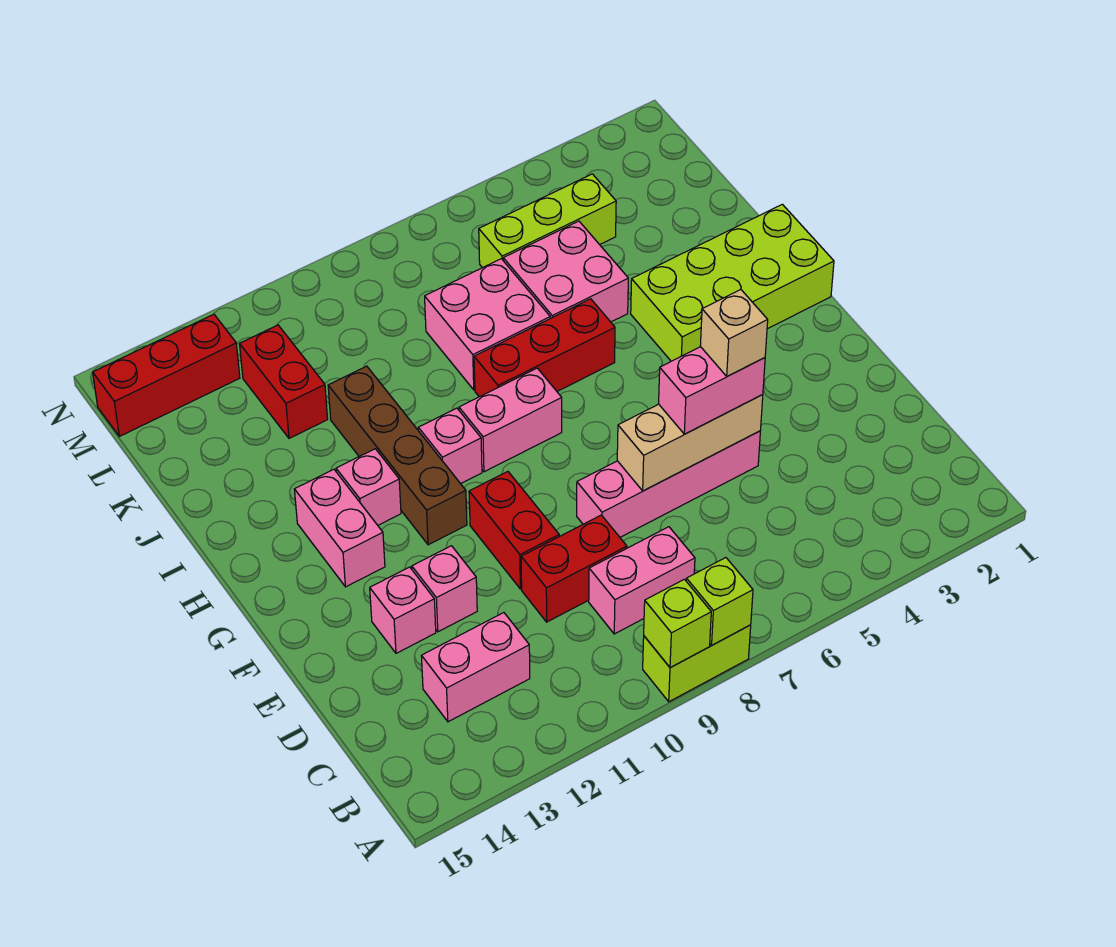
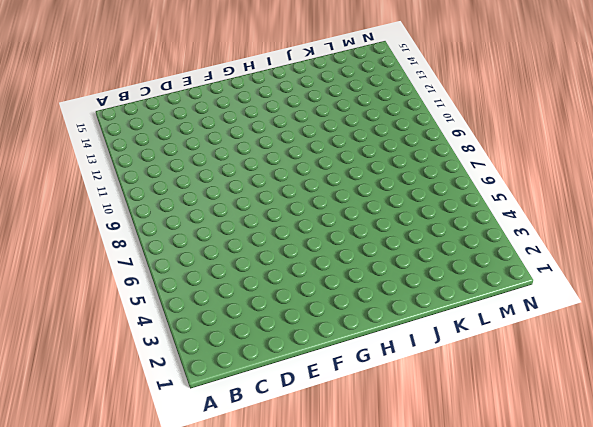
none -> lime brick A8:A9 level 1
none -> pink brick C8:C9 level 1
none -> pink brick C12:C13 level 1

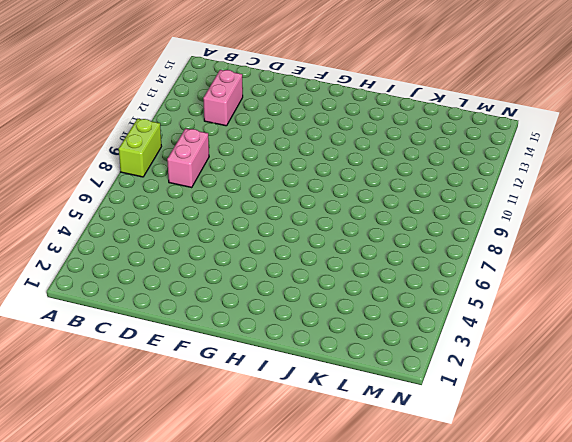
none -> red brick D9:D10 level 1
none -> pink brick E5:E8 level 1
none -> red brick E10:F10 level 1

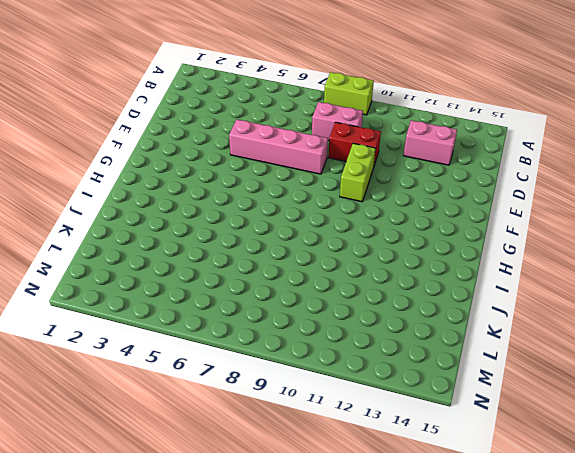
lime brick E10:F10 level 1 -> red brick E10:F10 level 1
none -> pink brick E12 level 1
none -> pink brick E13 level 1
none -> brown brick G11:J11 level 1

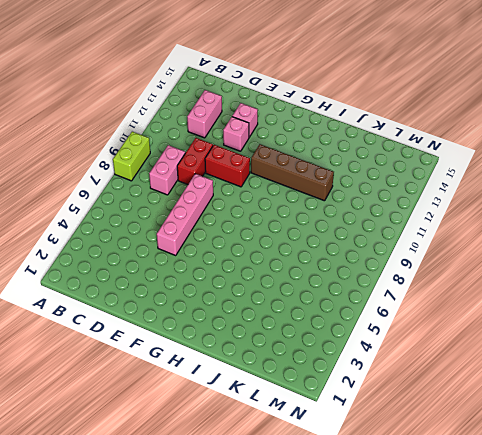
none -> pink brick G13:H13 level 1
none -> lime brick H1:I4 level 1
none -> pink brick H8:H9 level 1

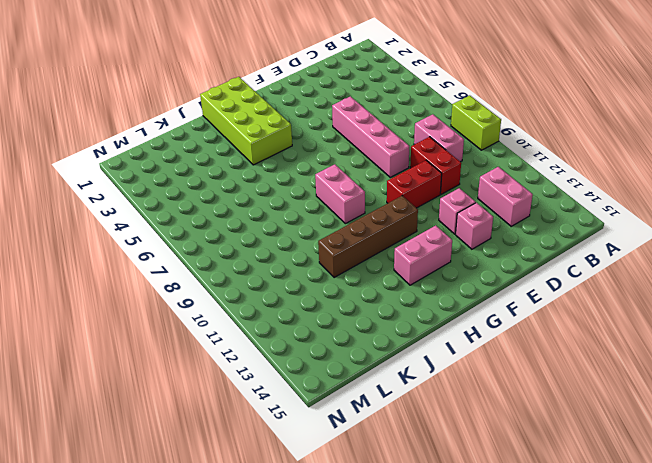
none -> pink brick H10 level 1
none -> pink brick H12 level 1
none -> red brick I6:I8 level 1

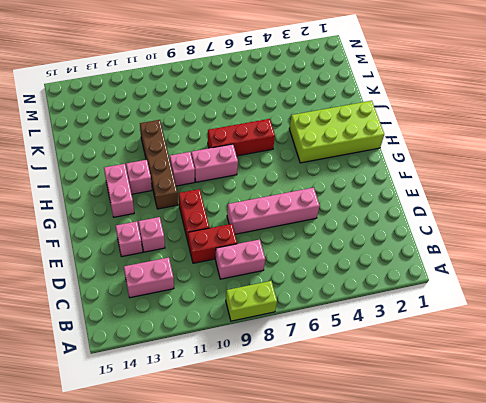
none -> pink brick J5:K6 level 1
none -> pink brick J7:K8 level 1
none -> red brick K12:L12 level 1

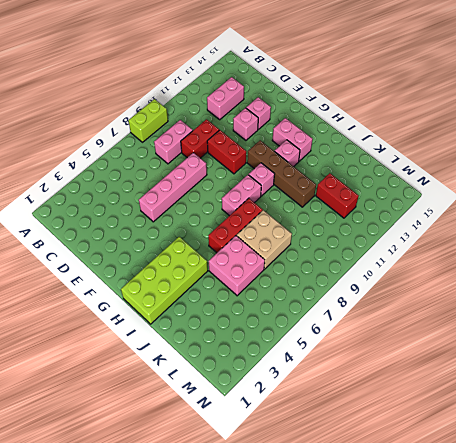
tan brick J7:K8 level 1 -> pink brick J7:K8 level 1
none -> lime brick L4:L6 level 1
none -> red brick M13:M15 level 1
none -> lime brick A8 level 2

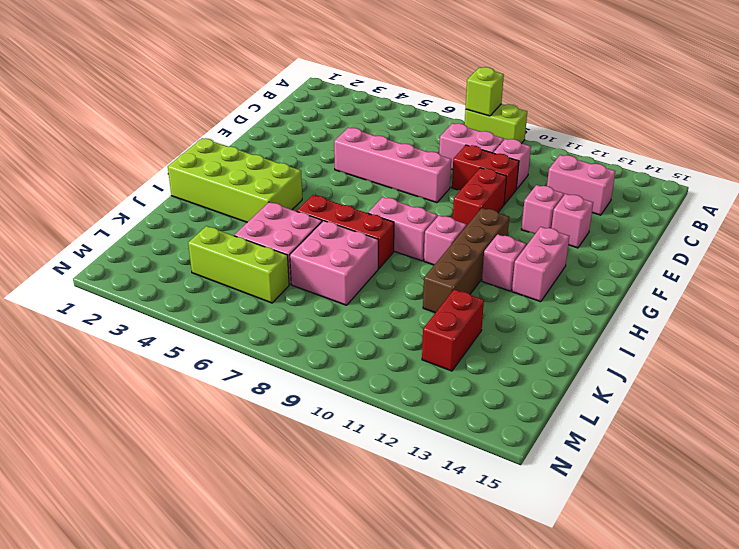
pink brick C10 level 1 -> none
none -> red brick M13:M15 level 1
none -> lime brick A9 level 2
none -> tan brick E5:E7 level 2

